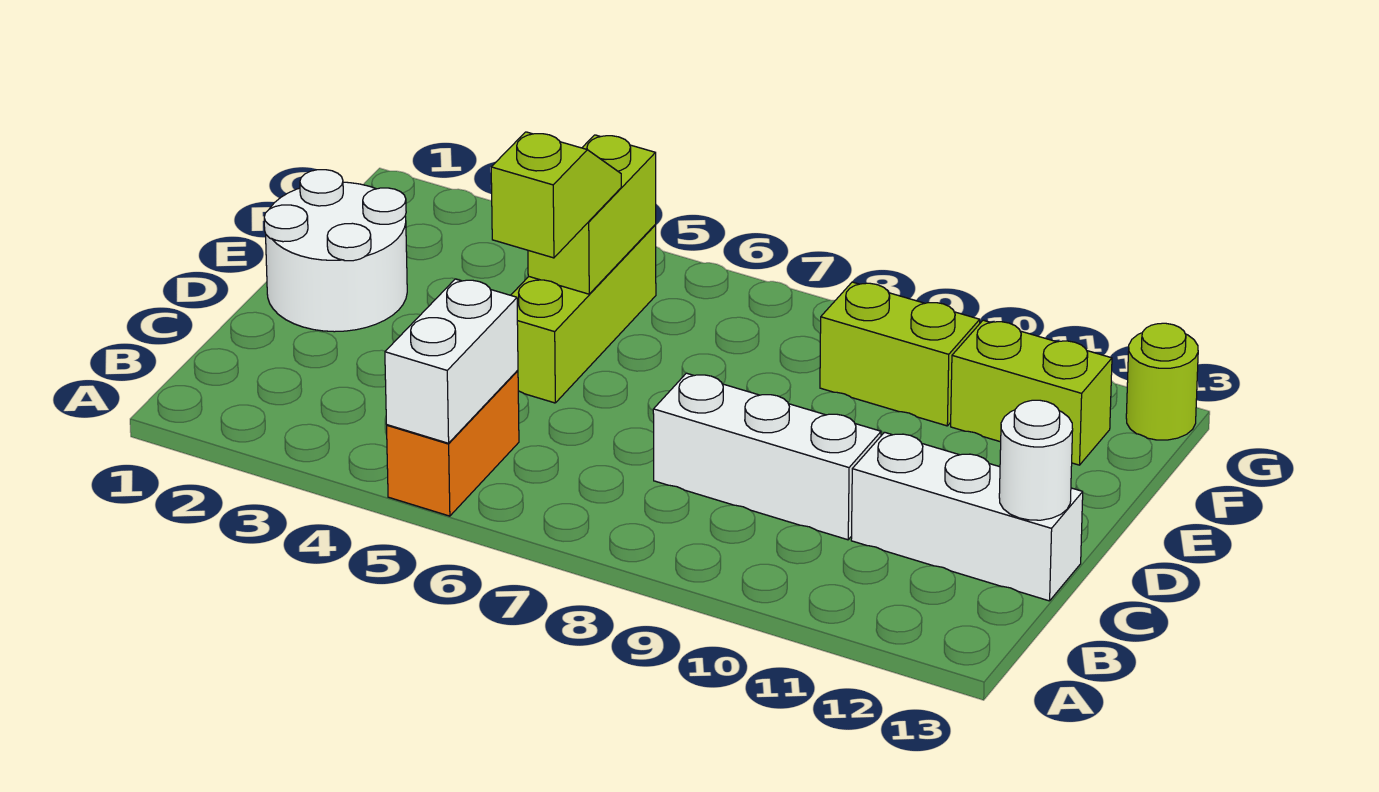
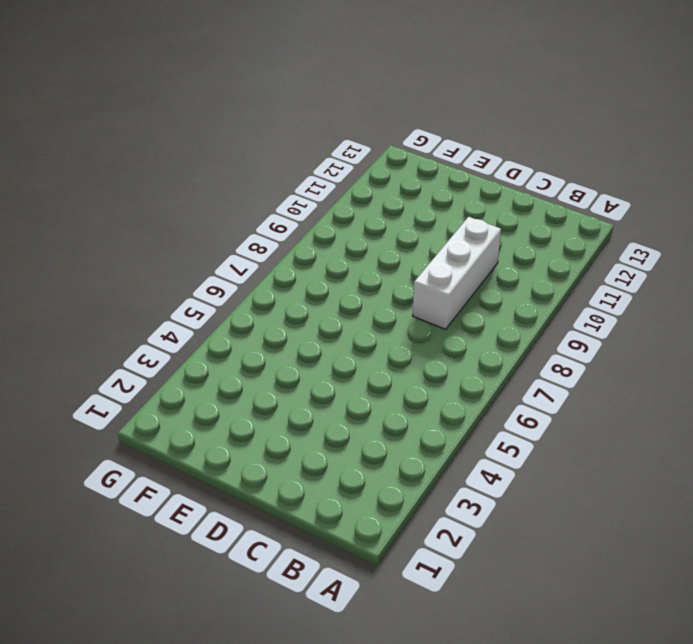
none -> orange brick A5:B5 level 1
none -> white brick C11:C13 level 1
none -> white round brick D1:E2 level 1

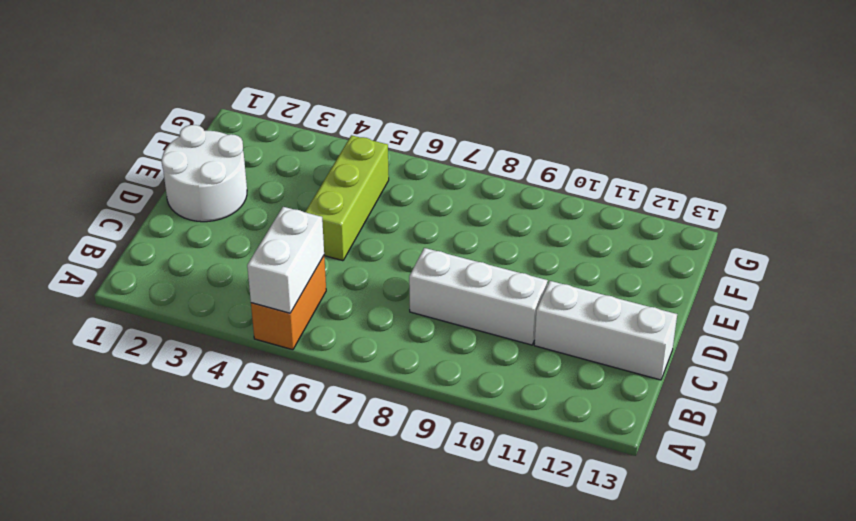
none -> lime brick F9:F10 level 1
none -> lime brick F11:F12 level 1
none -> lime round brick G13 level 1

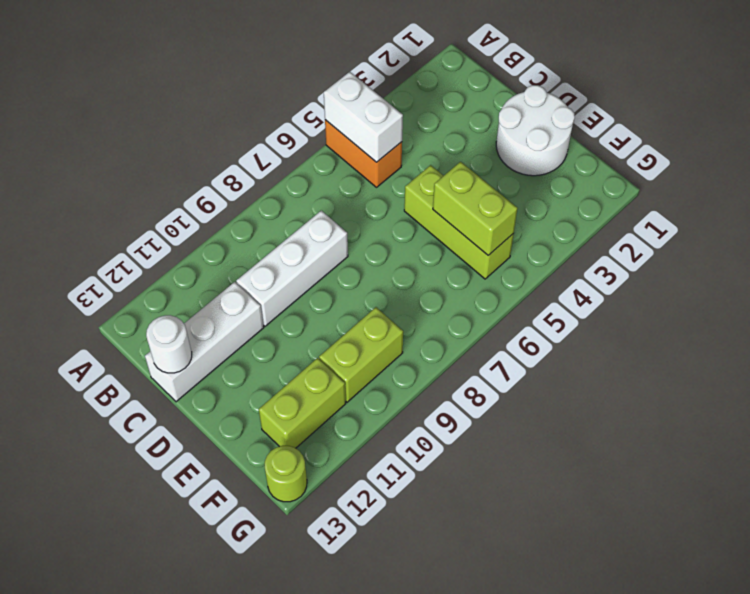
none -> lime slope D5:E5 level 3 top D

